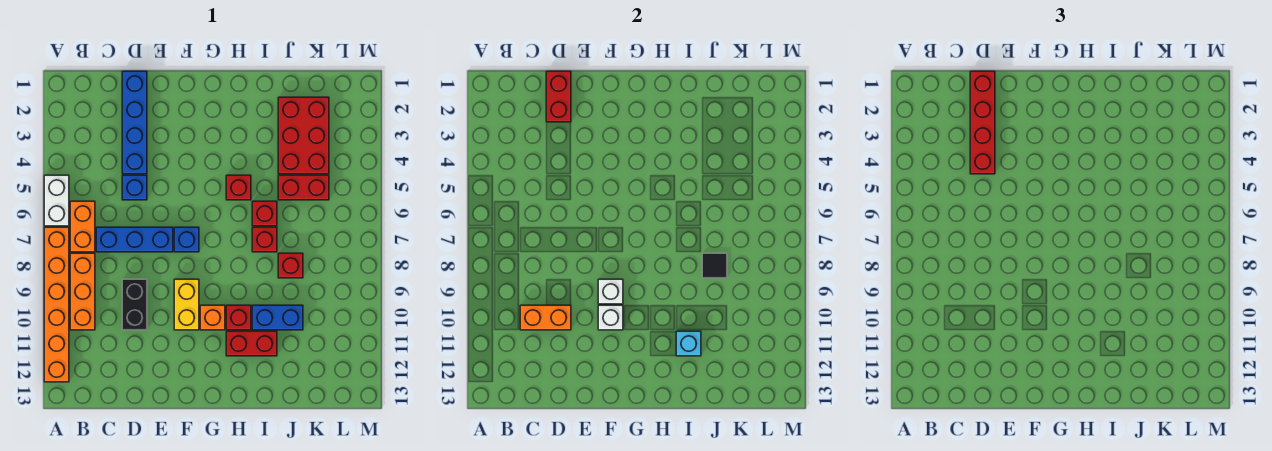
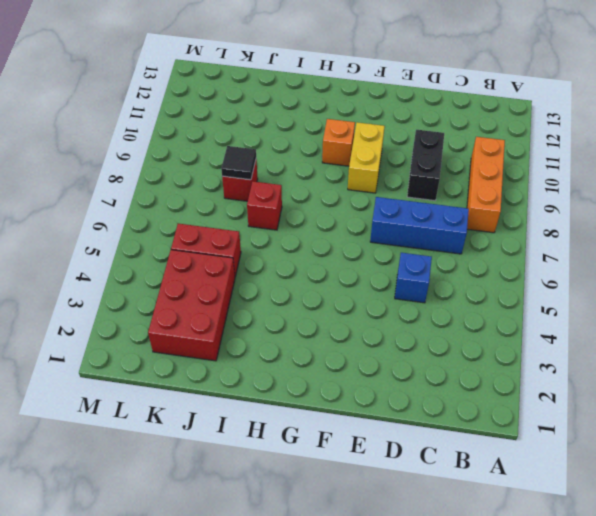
none -> white brick A5:A6 level 1
none -> orange brick A7:A12 level 1
none -> orange brick B6:B7 level 1

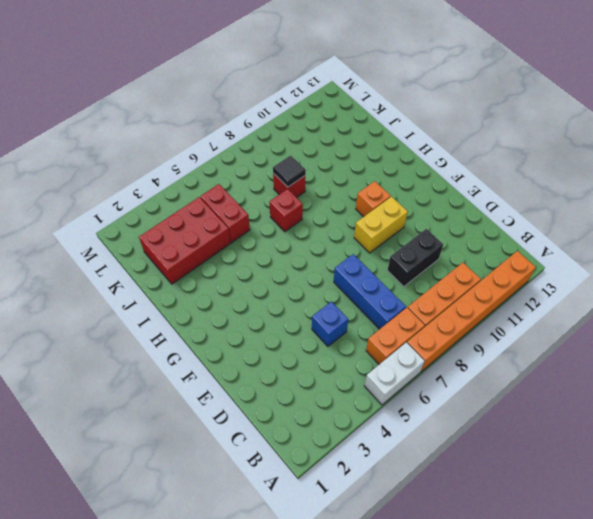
none -> blue brick D1:D4 level 1
none -> blue brick F7 level 1
none -> red brick H5 level 1

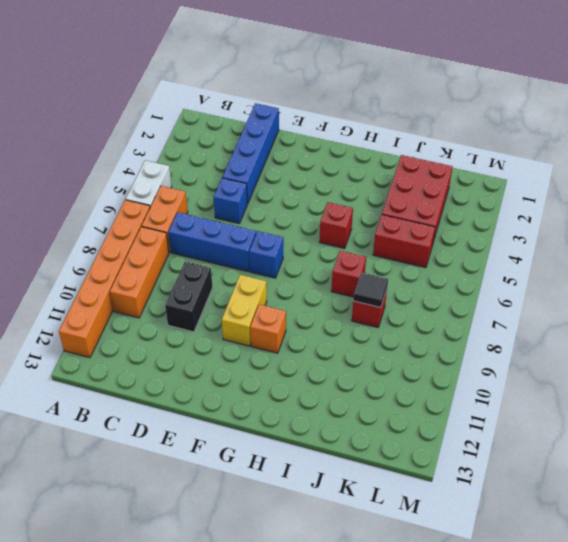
none -> red brick H10 level 1
none -> red brick H11:I11 level 1
none -> red brick I6 level 1

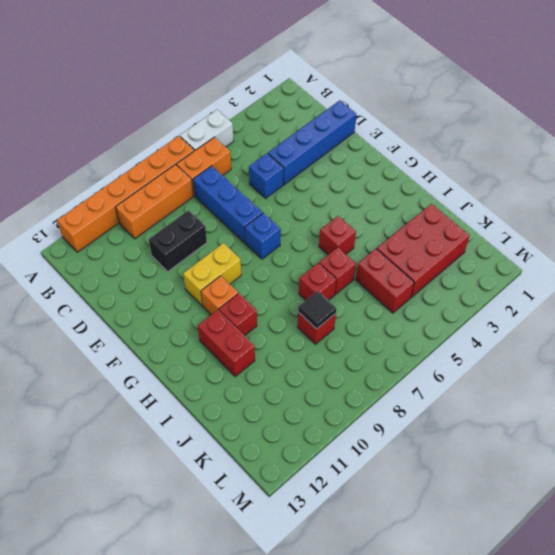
none -> blue brick I10:J10 level 1
none -> orange brick C10:D10 level 2
none -> red brick D1:D2 level 2

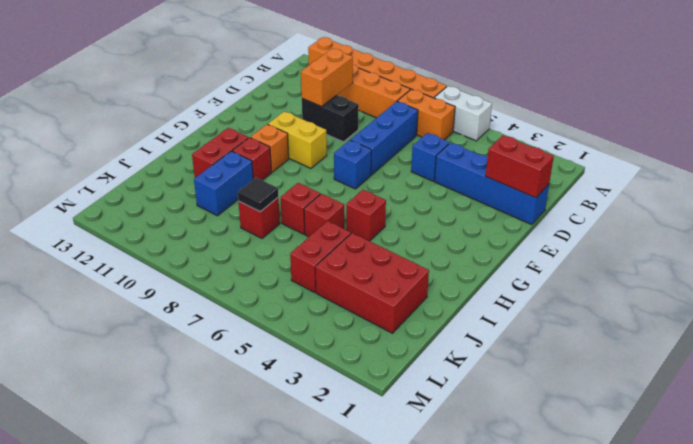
none -> white brick F9 level 2
none -> white brick F10 level 2
none -> cyan brick I11 level 2

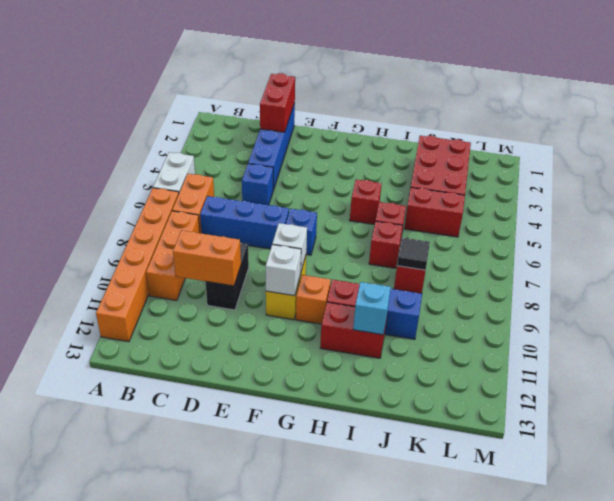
none -> red brick D1:D4 level 3

